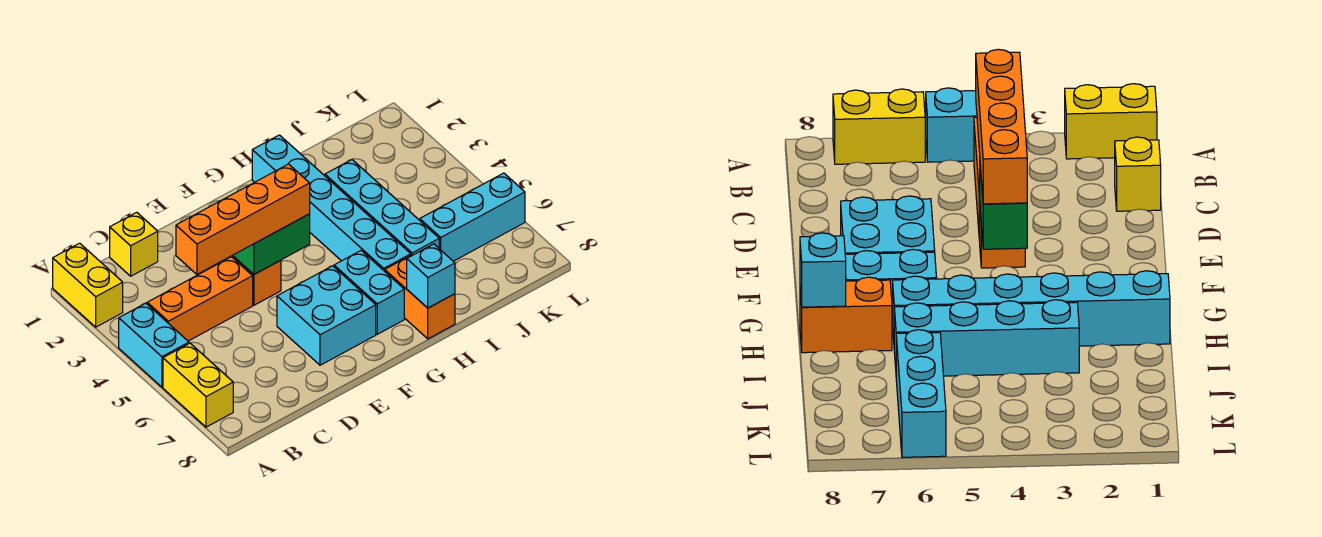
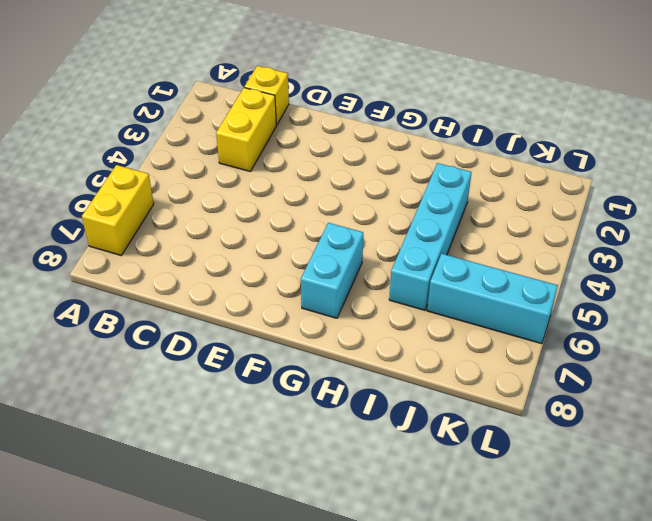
yellow brick C2:C3 level 1 -> yellow brick A1:A2 level 1
none -> cyan brick A4:A5 level 1
none -> orange brick B4:D4 level 1
none -> orange brick E4 level 1

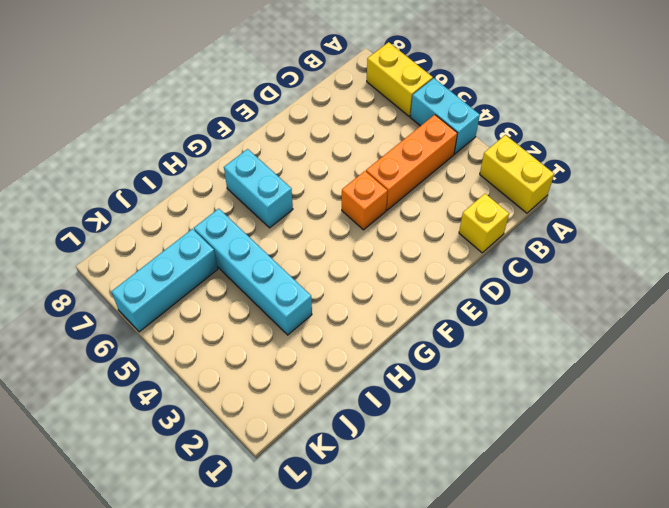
none -> cyan brick E6:F7 level 1
none -> cyan brick H1:H6 level 1
none -> orange brick H7:H8 level 1

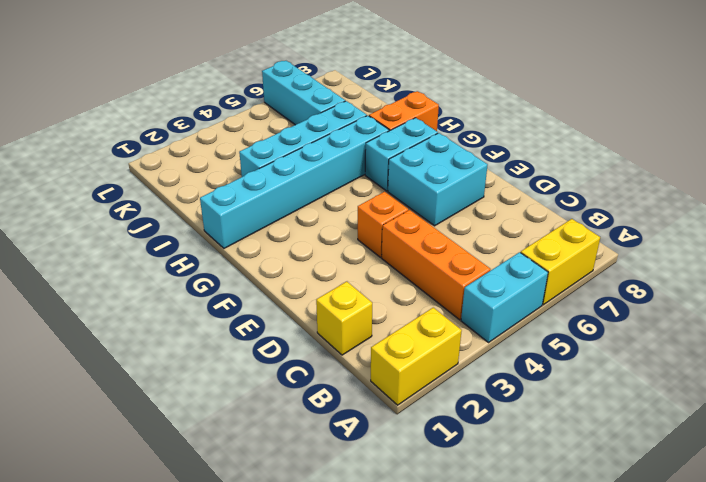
none -> green brick E4:F4 level 2
none -> cyan brick H8 level 2
none -> orange brick C4:F4 level 3

